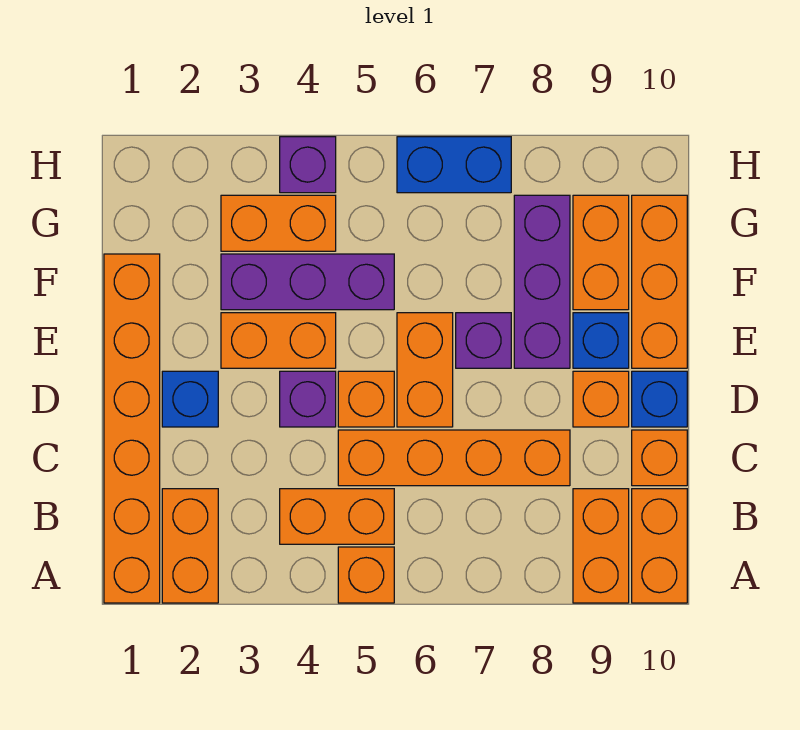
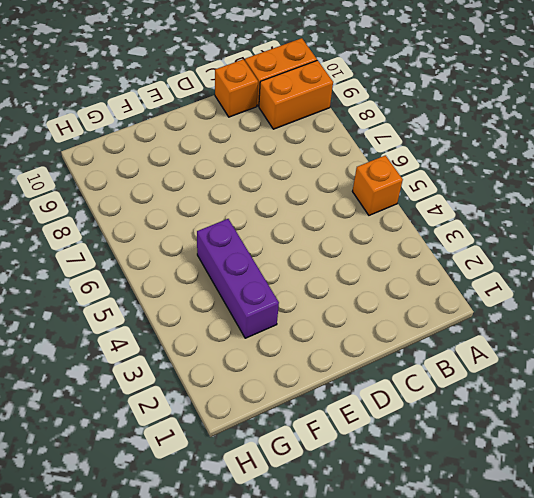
none -> orange brick A1:F1 level 1
none -> orange brick A2:B2 level 1
none -> orange brick B4:B5 level 1

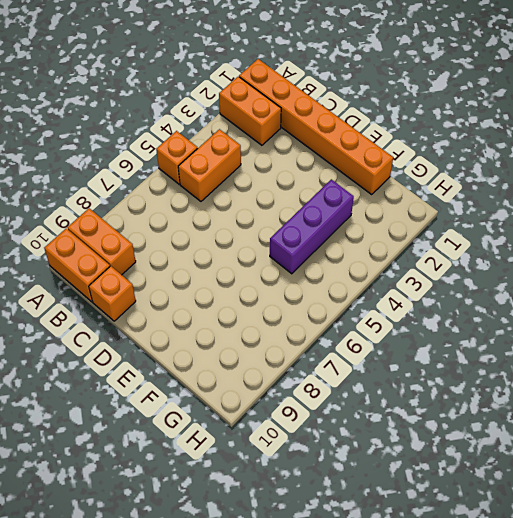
none -> orange brick C5:C8 level 1
none -> blue brick D2 level 1
none -> purple brick D4 level 1

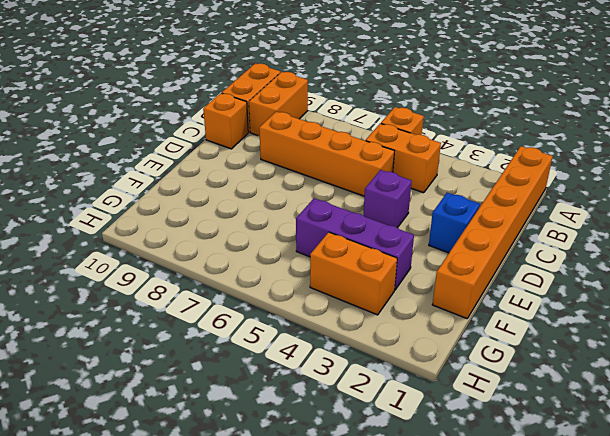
none -> orange brick A2:B2 level 1
none -> orange brick D5 level 1
none -> orange brick D6:E6 level 1

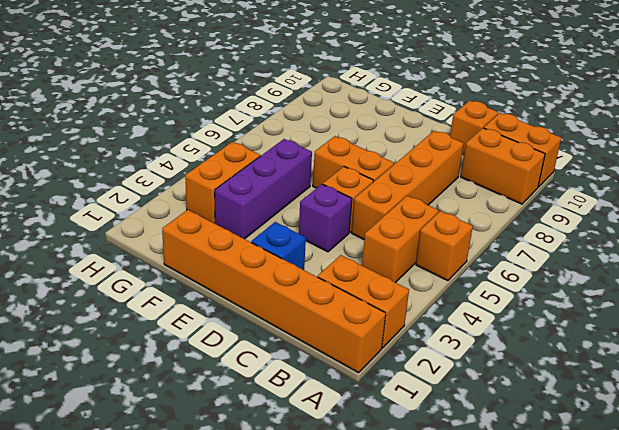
none -> orange brick D9 level 1
none -> blue brick D10 level 1
none -> orange brick E3:E4 level 1

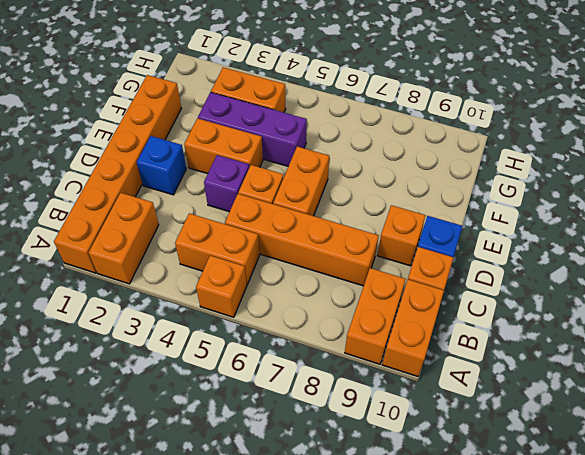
none -> purple brick E7 level 1
none -> purple brick E8:G8 level 1
none -> blue brick E9 level 1

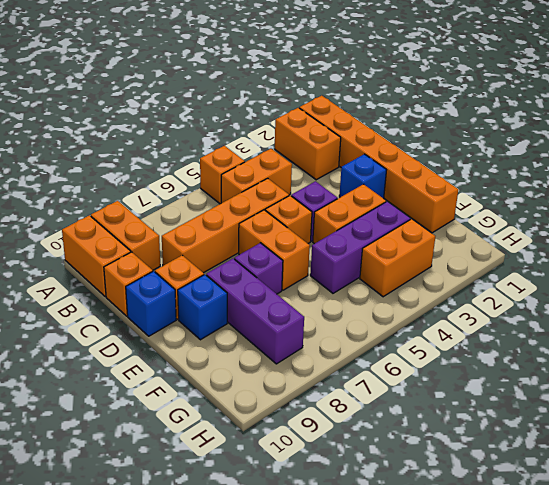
none -> orange brick E10:G10 level 1
none -> orange brick F9:G9 level 1
none -> purple brick H4 level 1

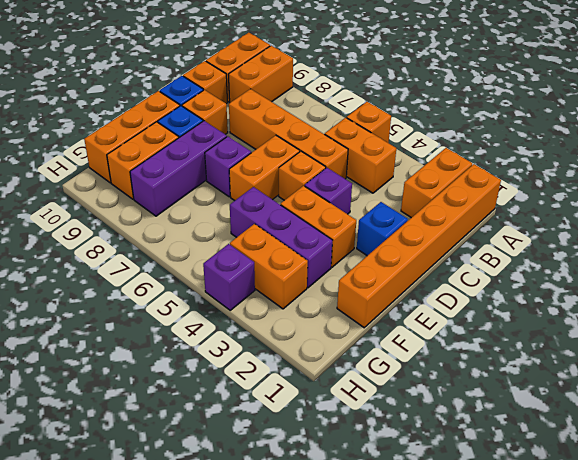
none -> blue brick H6:H7 level 1

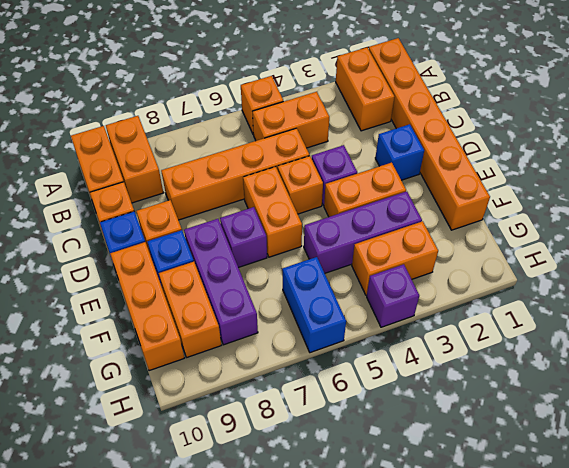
blue brick G6:H6 level 1 -> blue brick H6:H7 level 1

